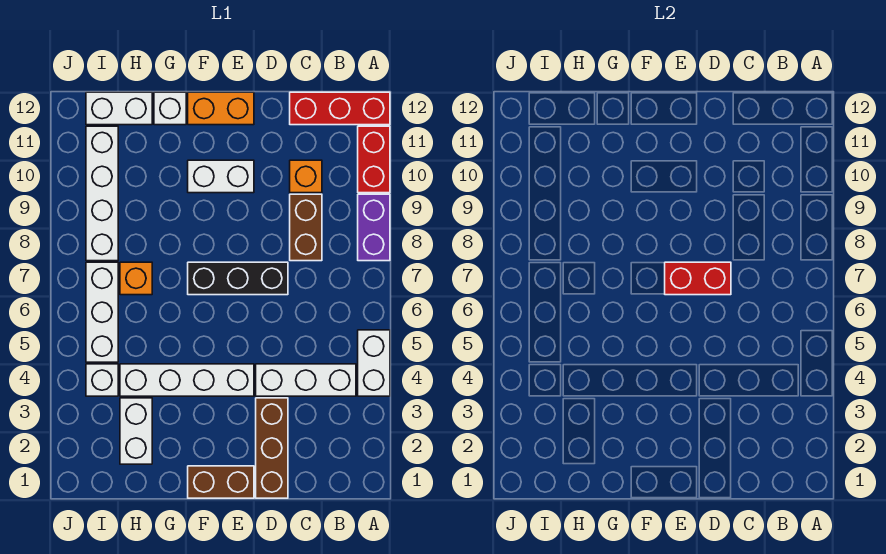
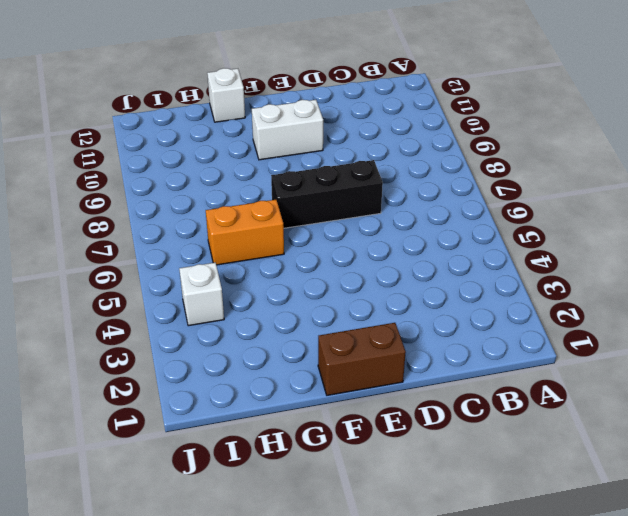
orange brick G6:H6 level 1 -> orange brick E12:F12 level 1
none -> white brick A4:A5 level 1
none -> purple brick A8:A9 level 1
none -> red brick A10:A11 level 1

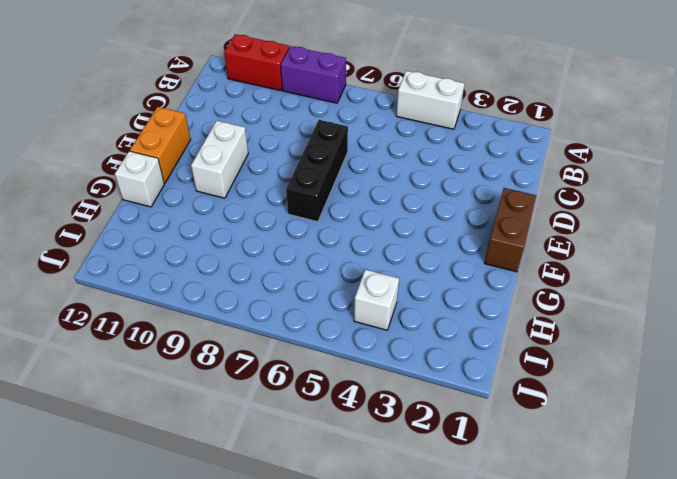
none -> red brick A12:C12 level 1
none -> white brick B4:D4 level 1
none -> brown brick C8:C9 level 1

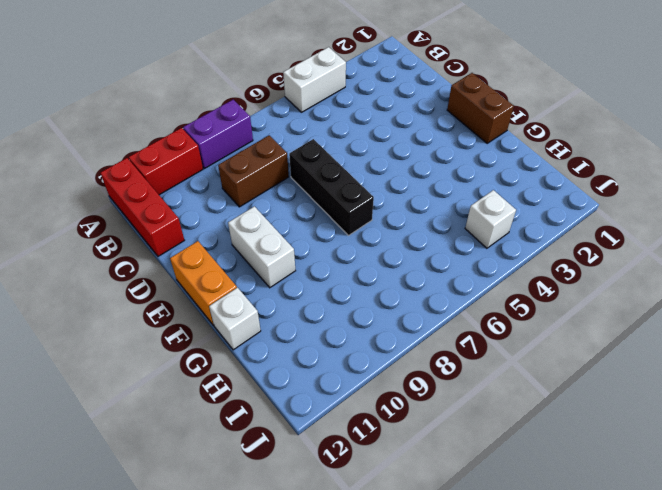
none -> white brick B4:D4 level 1
none -> orange brick C10 level 1
none -> brown brick D1:D3 level 1

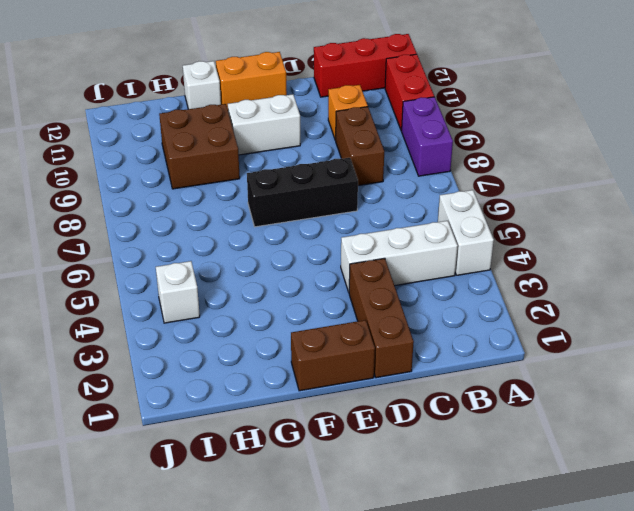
brown brick G9:H10 level 1 -> none
none -> white brick E4:H4 level 1
none -> white brick H2:H3 level 1
none -> orange brick H7 level 1

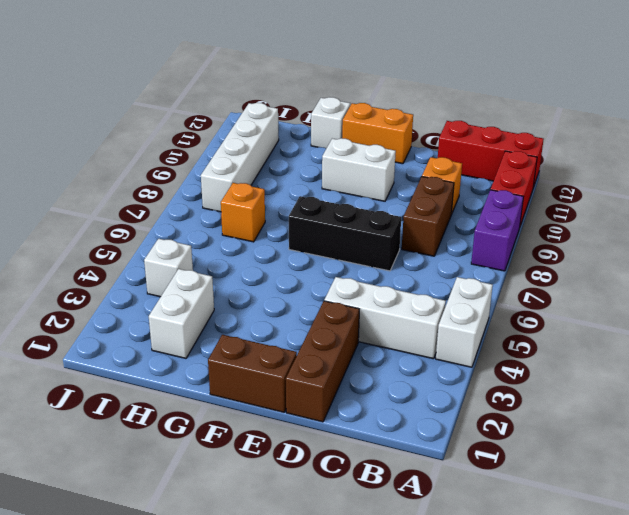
none -> white brick E4:H4 level 1
none -> white brick H12:I12 level 1
none -> white brick I5:I7 level 1

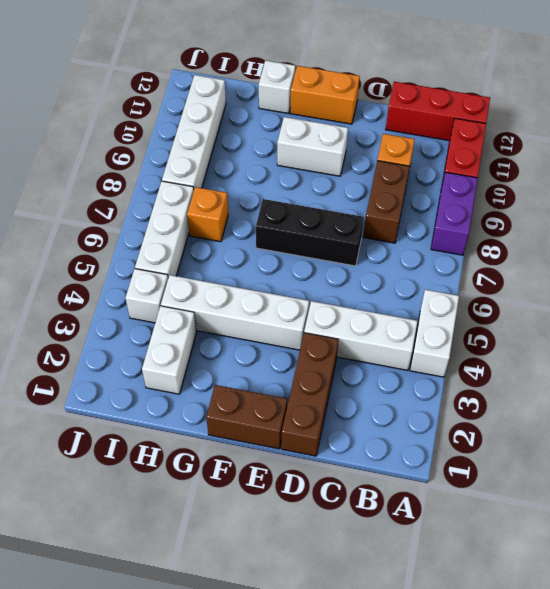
none -> white brick H12:I12 level 1
none -> red brick D7:E7 level 2

